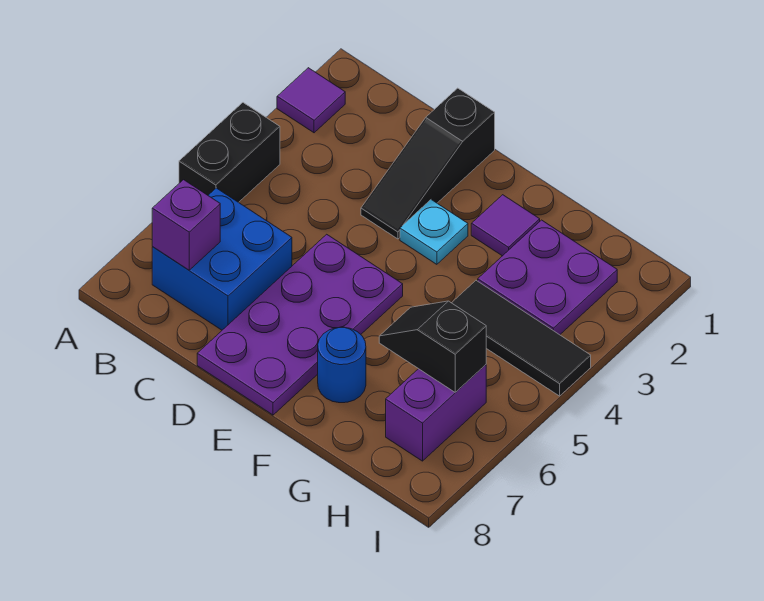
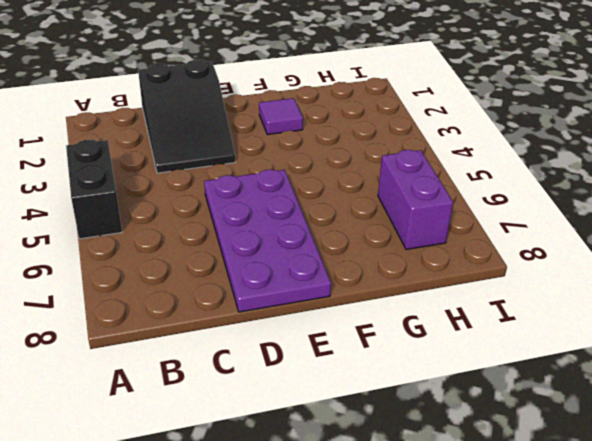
black slope C1:D3 level 1 top 1 -> black slope D1:D3 level 1 top 1
none -> purple tile A2 level 1
none -> blue brick B6:C7 level 1
none -> cyan plate E3 level 1

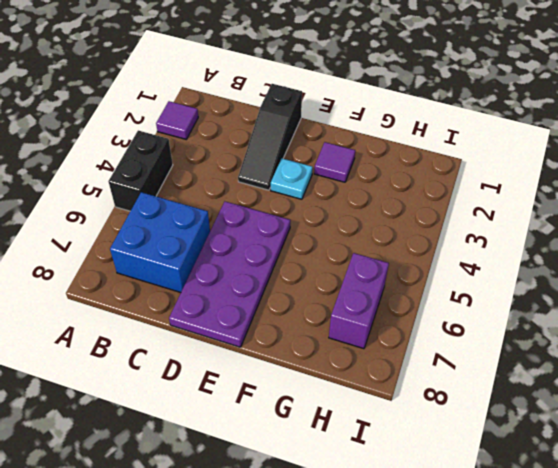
none -> blue round brick F7 level 1
none -> purple plate G2:H3 level 1
none -> black tile G4:I4 level 1

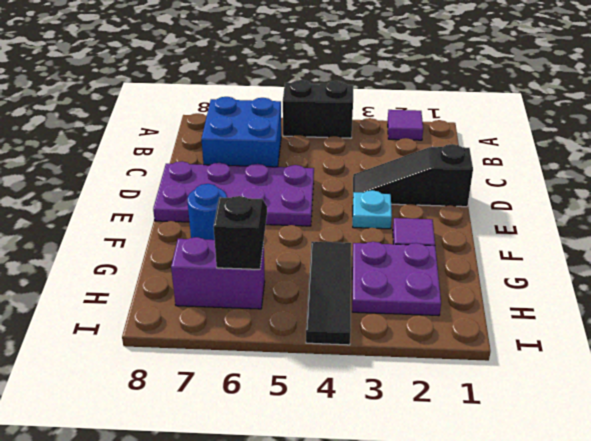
none -> purple brick B7 level 2

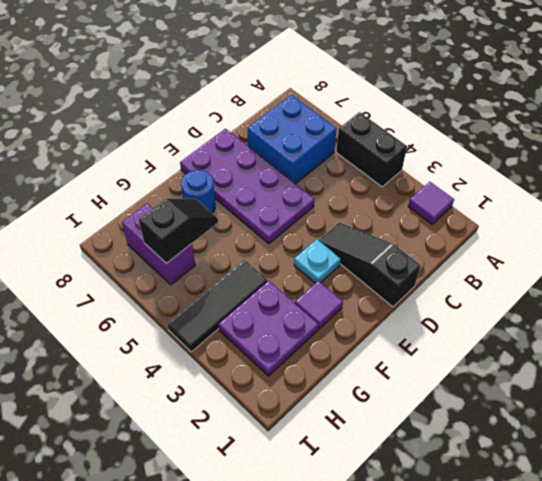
none -> purple brick B7 level 2

